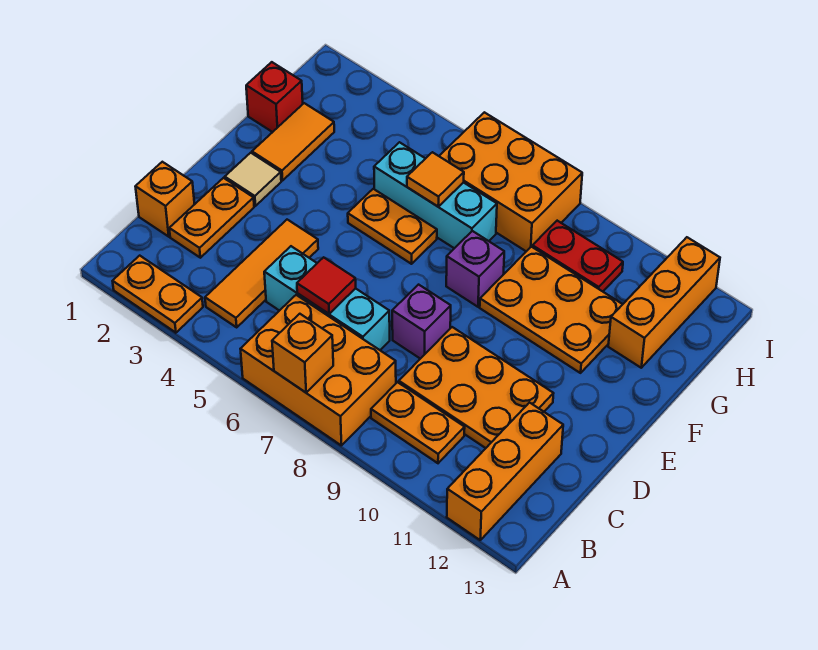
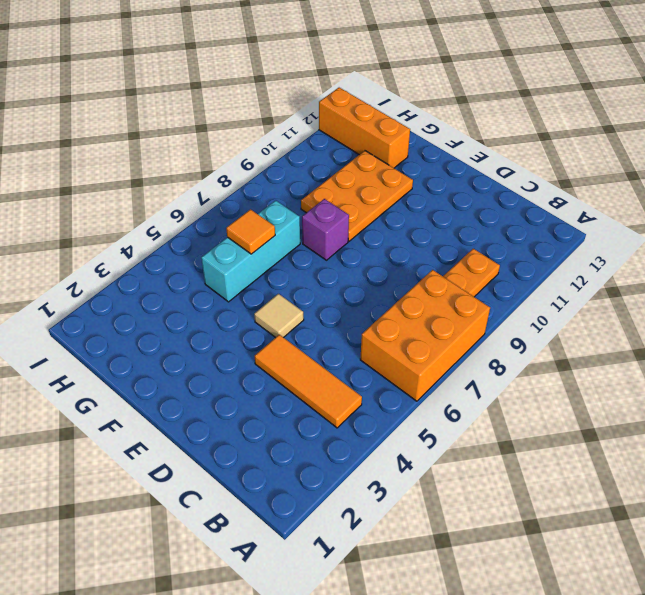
tan tile E5 level 1 -> tan tile E2 level 1
none -> orange plate A2:A3 level 1
none -> orange brick A12:C12 level 1
none -> orange brick C1 level 1

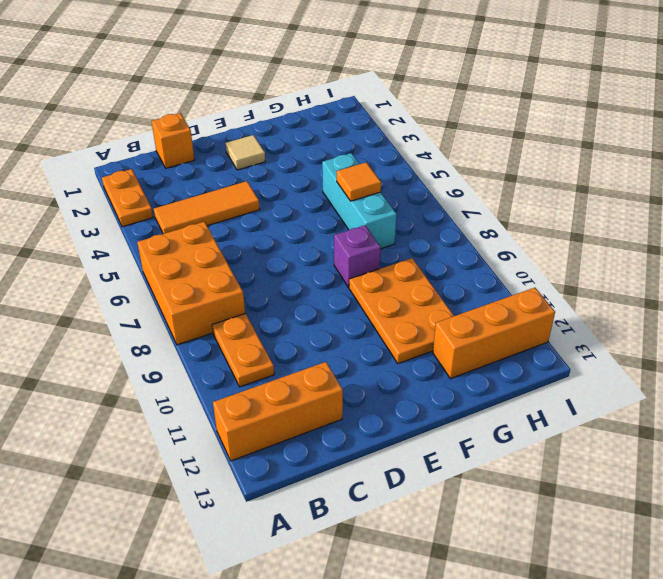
none -> orange plate C2:D2 level 1
none -> cyan brick C5:C7 level 1
none -> orange plate C9:D11 level 1

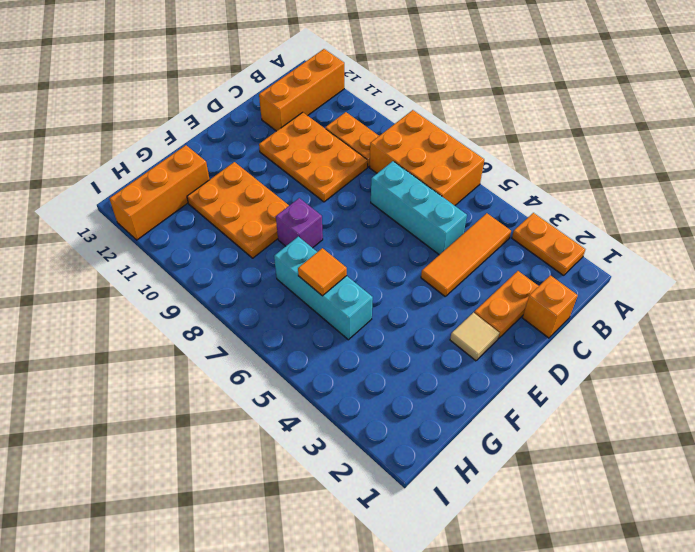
none -> purple brick D8 level 1
none -> orange tile F2:G2 level 1
none -> orange plate F5:F6 level 1

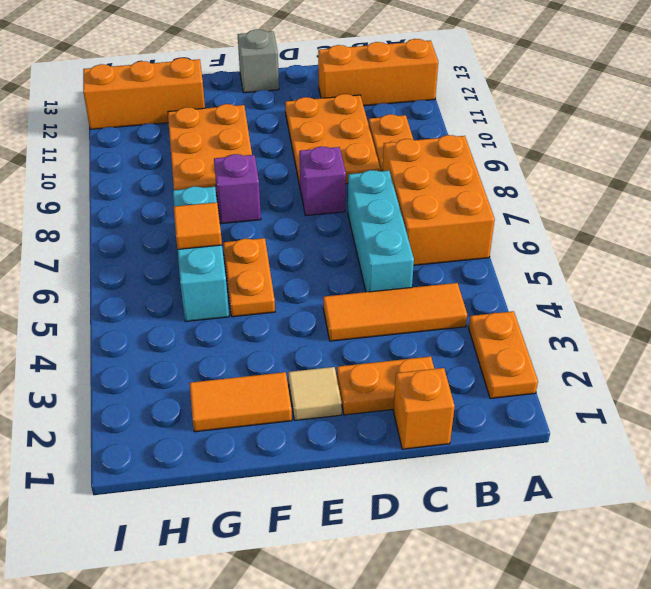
grey brick E13 level 1 -> none
none -> red brick G1 level 1
none -> orange brick H6:I8 level 1
none -> red plate H9:H10 level 1

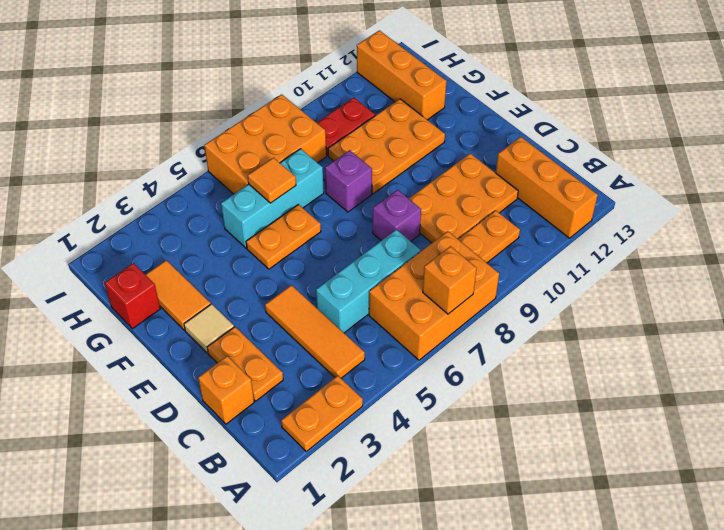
none -> red tile C6 level 2

